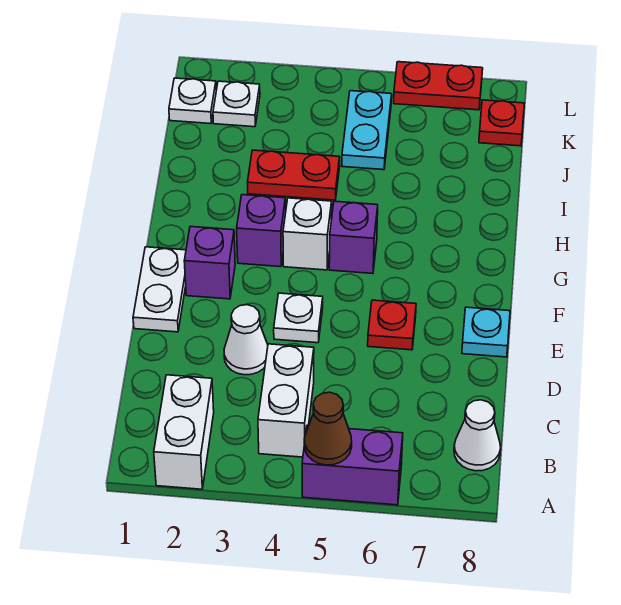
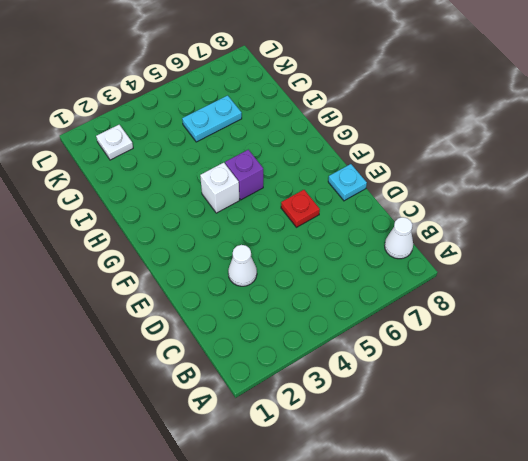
cyan plate J5:J6 level 1 -> cyan plate J5:K5 level 1
none -> white brick A2:B2 level 1
none -> purple brick A5:A6 level 1
none -> white brick B4:C4 level 1

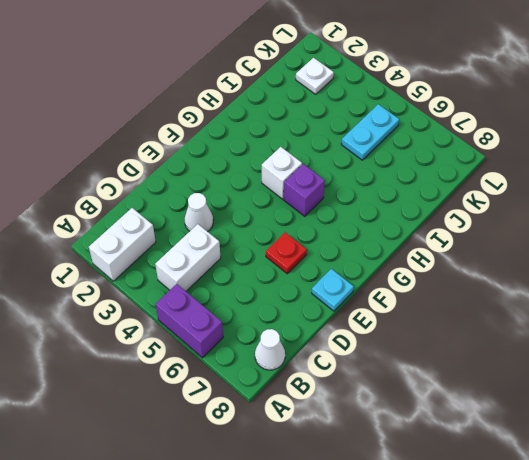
none -> white plate E1:F1 level 1
none -> white plate E4 level 1
none -> purple brick F2 level 1

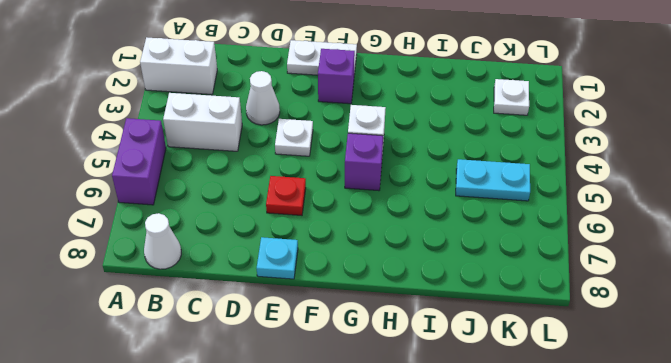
none -> purple brick G3 level 1
none -> red plate I3:I4 level 1
none -> white plate K1 level 1

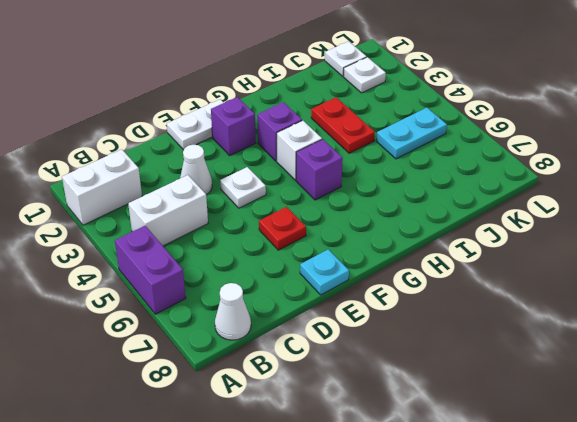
none -> red plate K8 level 1
none -> red plate L6:L7 level 1
none -> brown cone A5 level 2

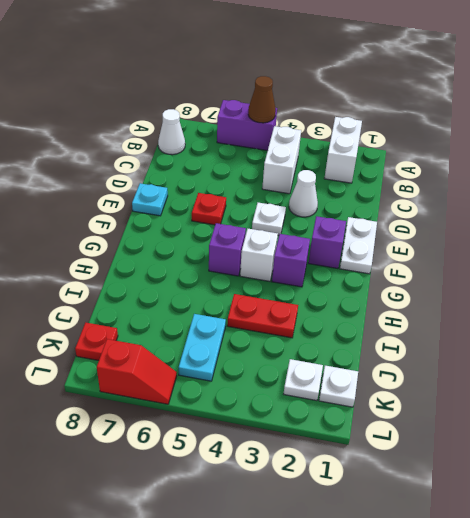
red slope L6:L7 level 1 top 7 -> red plate L6:L7 level 1

